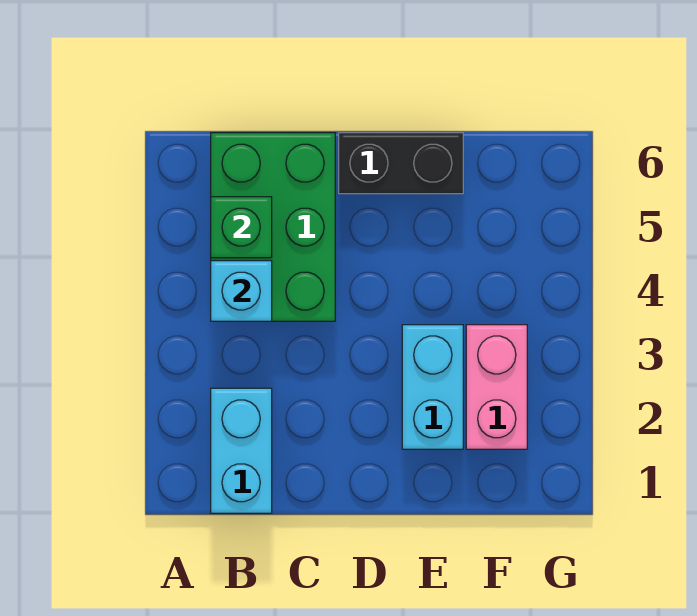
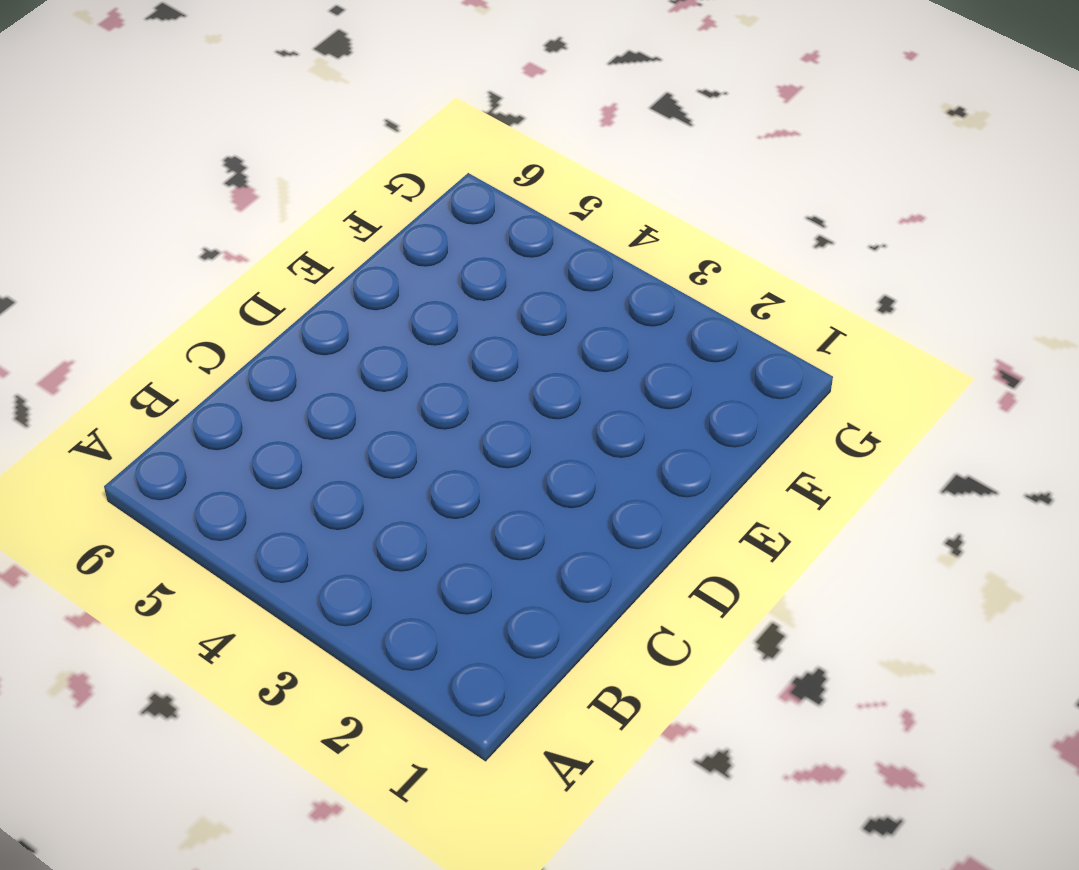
none -> cyan brick B1:B2 level 1
none -> green brick B4:C6 level 1

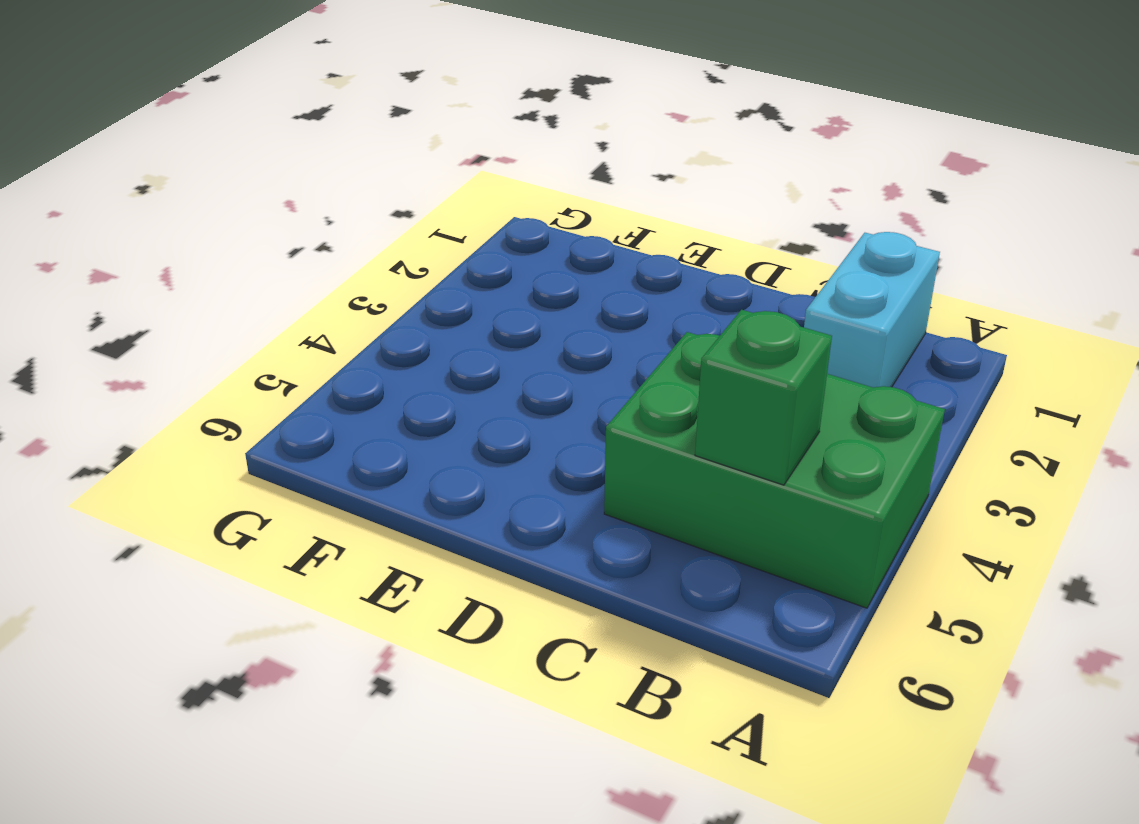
green brick A4:C5 level 1 -> green brick B4:C6 level 1
none -> black brick D6:E6 level 1
none -> cyan brick E2:E3 level 1

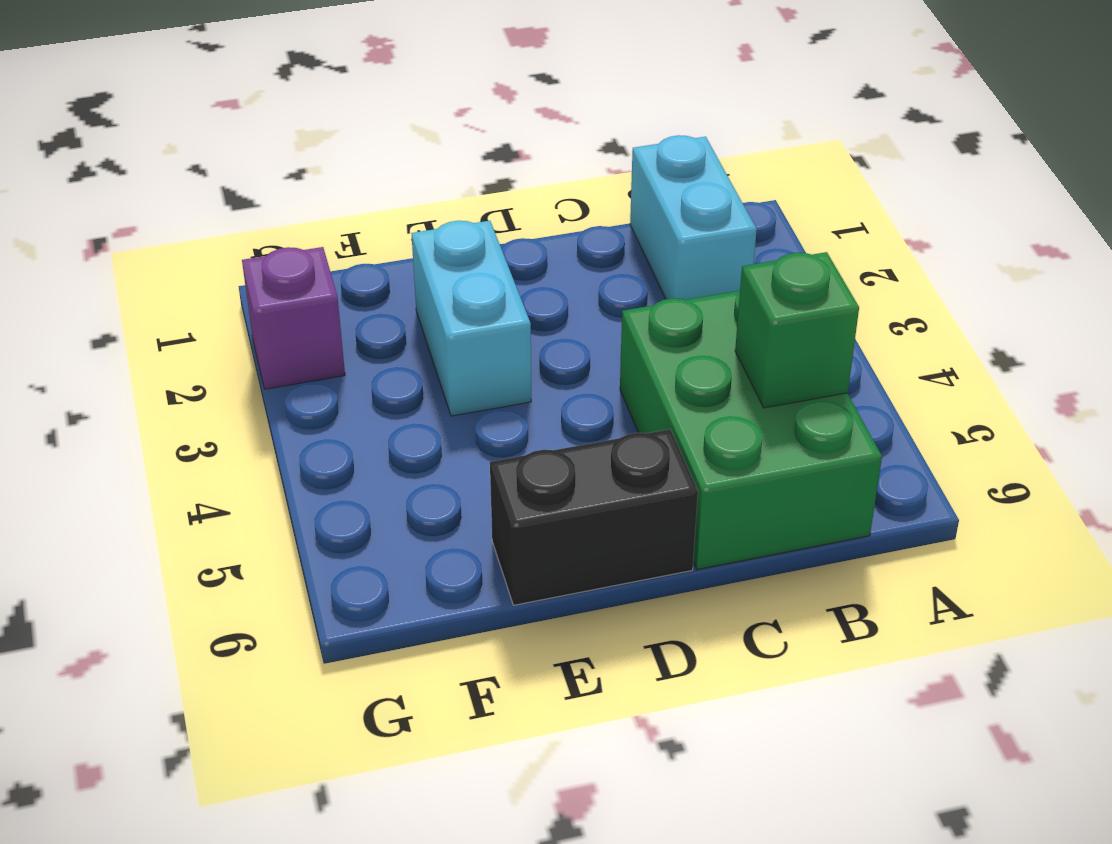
purple brick G2 level 1 -> none
none -> pink brick F2:F3 level 1
none -> cyan brick B4 level 2

